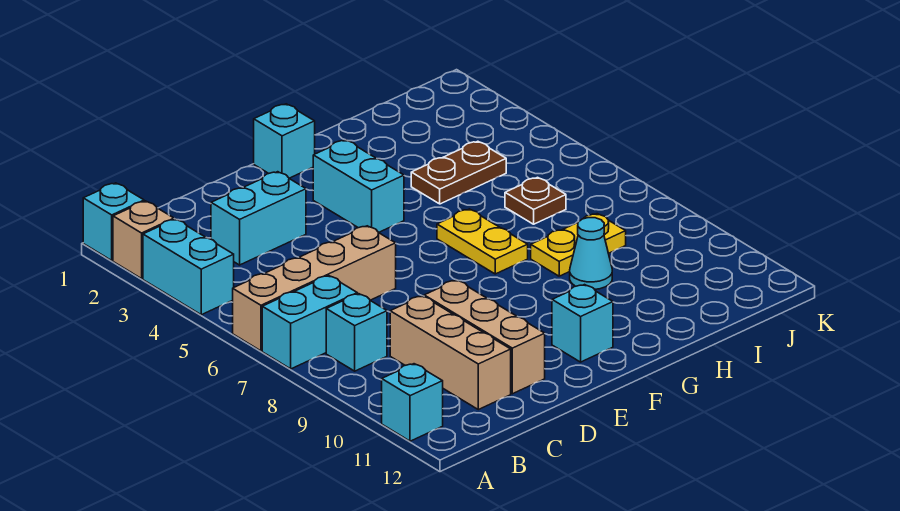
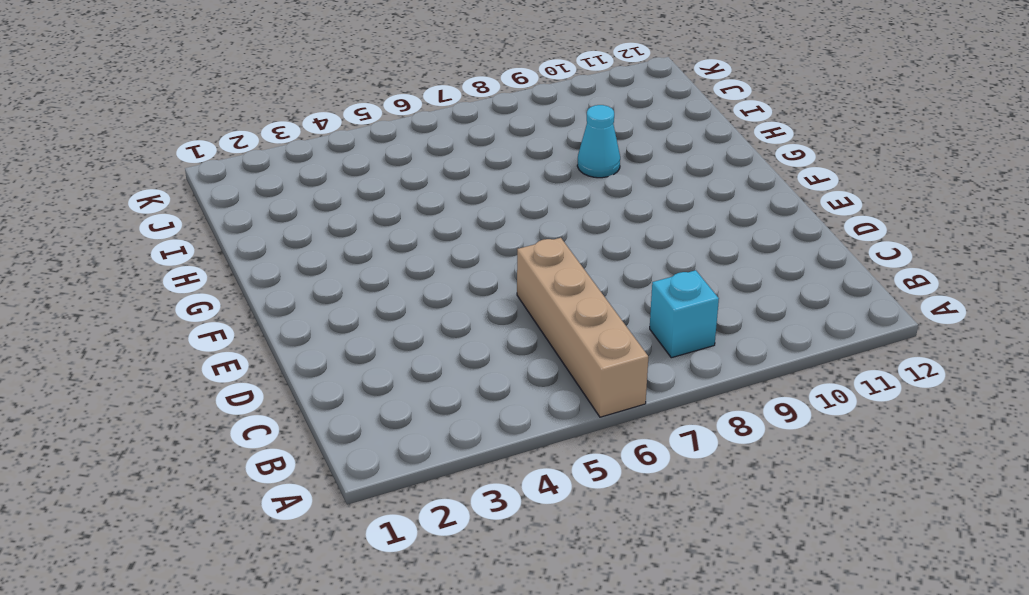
none -> cyan brick A1 level 1
none -> tan brick A2 level 1
none -> cyan brick A3:A4 level 1

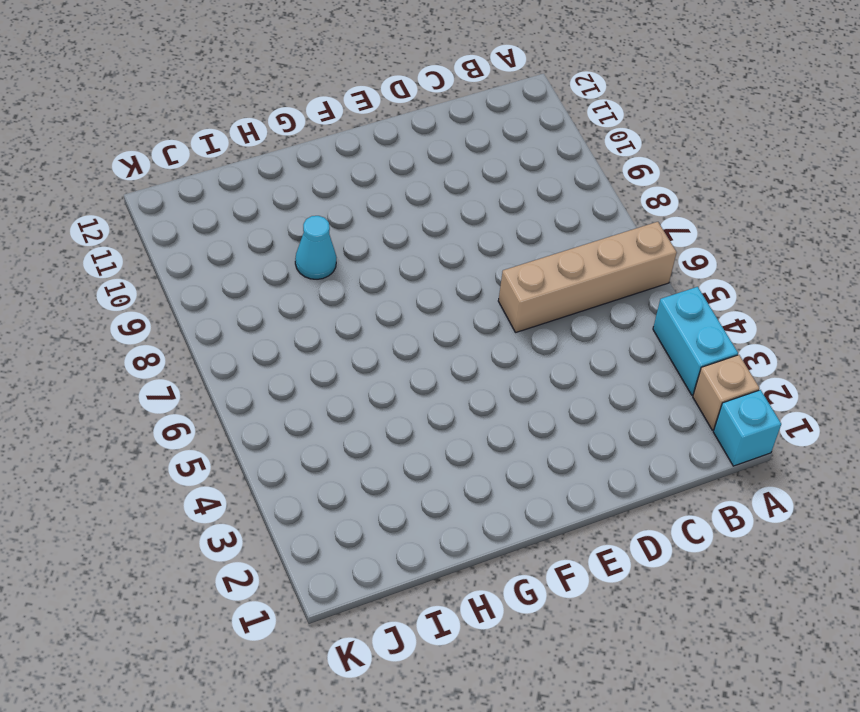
none -> cyan brick A7:B7 level 1
none -> cyan brick A11 level 1
none -> cyan brick B8 level 1

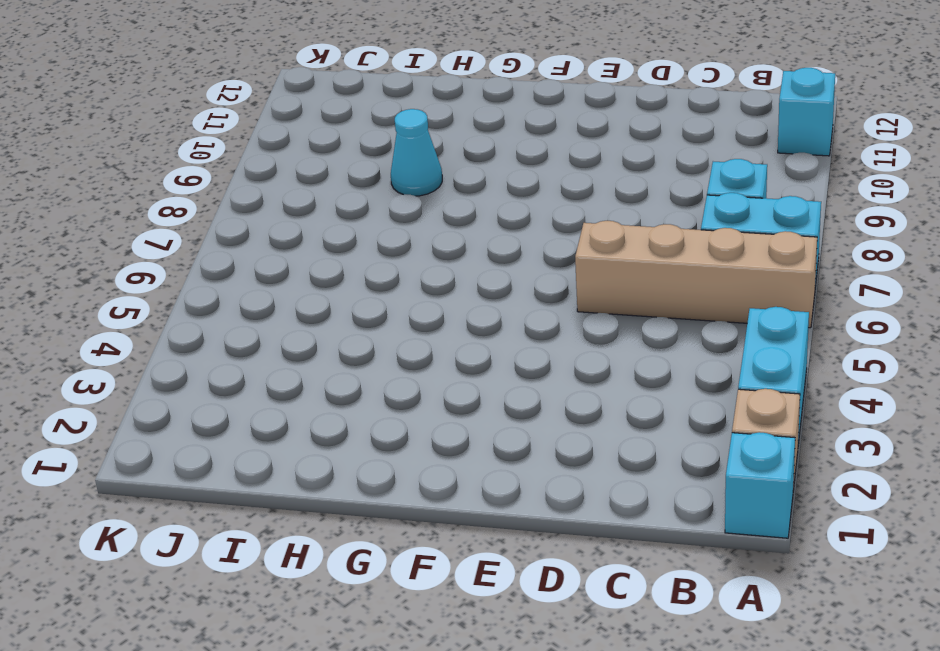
none -> cyan brick C3:D3 level 1
none -> tan brick C9:C11 level 1
none -> tan brick D9:D11 level 1

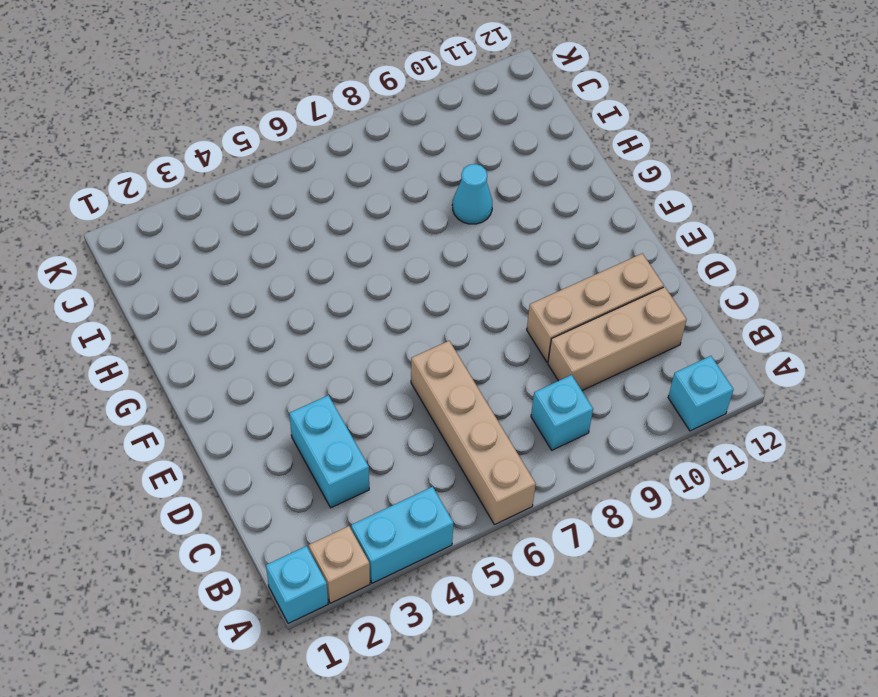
none -> cyan brick A7:B7 level 1
none -> cyan brick F1 level 1
none -> cyan brick F3:F4 level 1

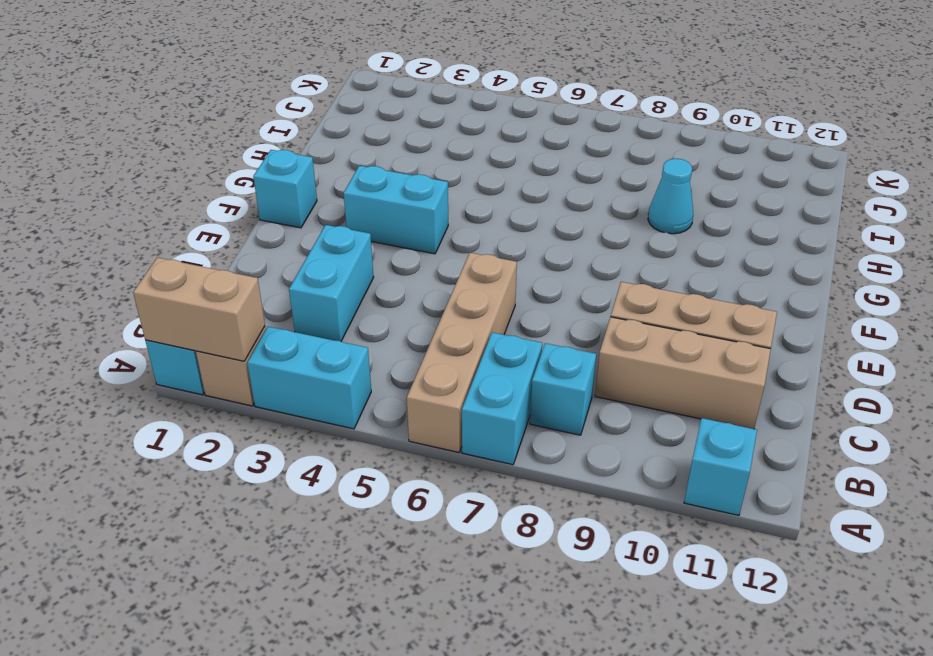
tan brick A1:A2 level 2 -> none
none -> cyan brick F11 level 1
none -> yellow plate G6:G7 level 1
none -> brown plate H4:I4 level 1

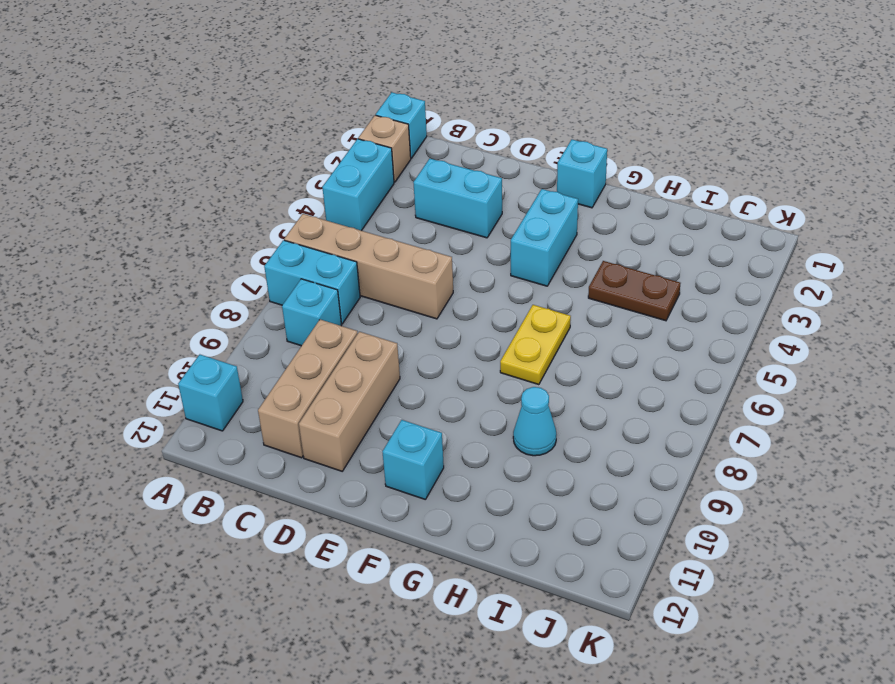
none -> yellow plate H8:I8 level 1
none -> brown plate I6 level 1

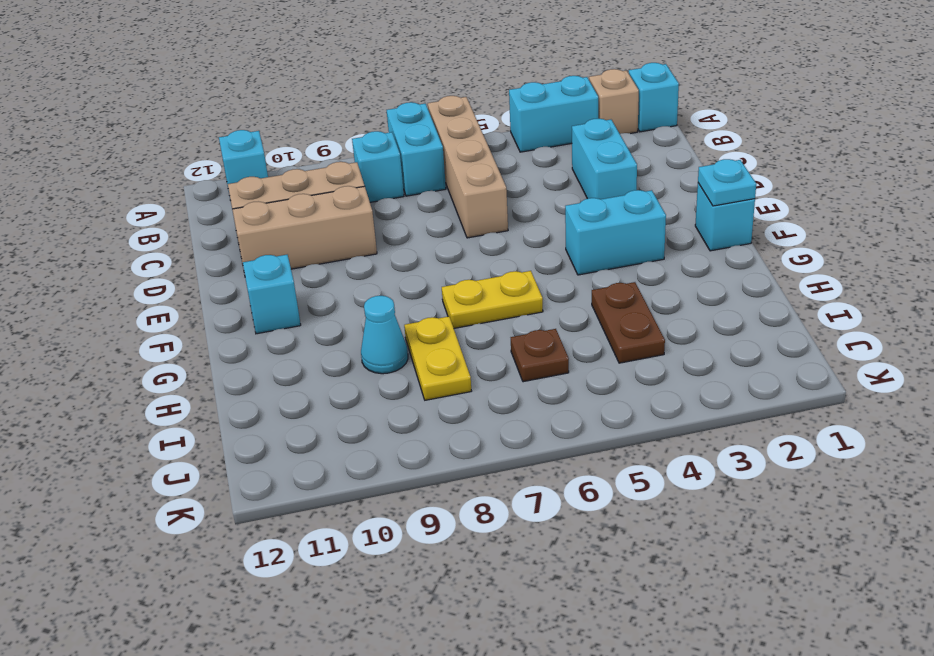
cyan plate F1 level 2 -> none

